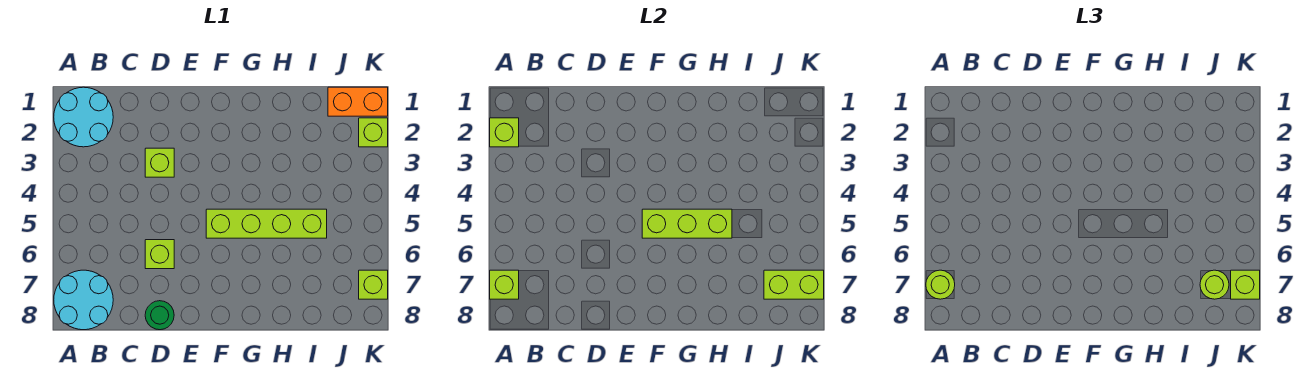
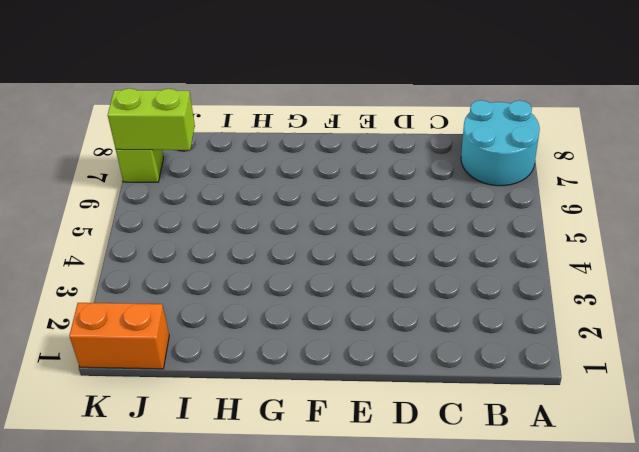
none -> cyan round brick A1:B2 level 1
none -> lime brick D3 level 1
none -> lime brick D6 level 1

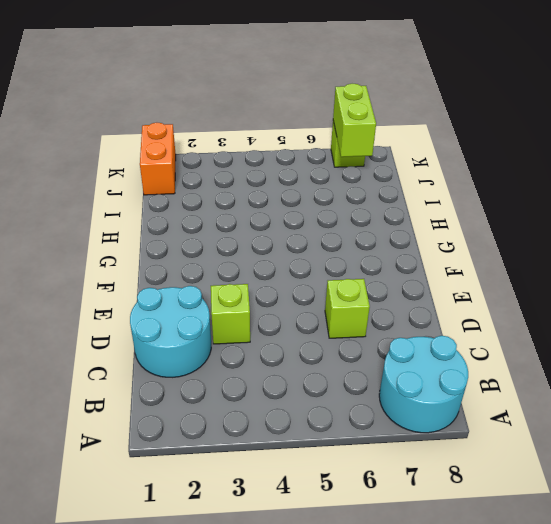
cyan round brick C1:D2 level 1 -> cyan round brick A1:B2 level 1
none -> green round brick D8 level 1
none -> lime brick F5:I5 level 1
none -> lime brick K2 level 1

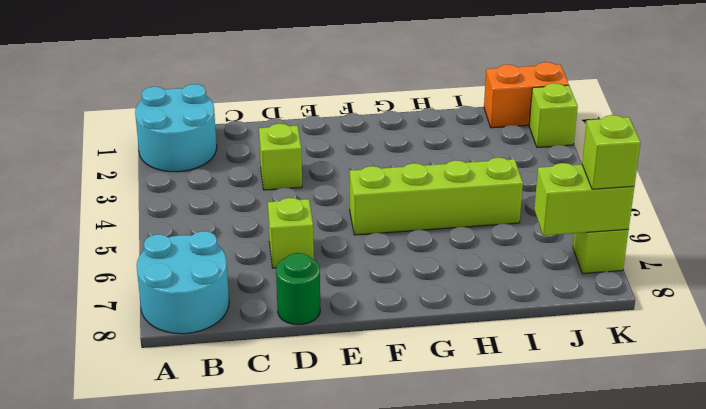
none -> lime brick A2 level 2
none -> lime brick A7 level 2
none -> lime brick F5:H5 level 2

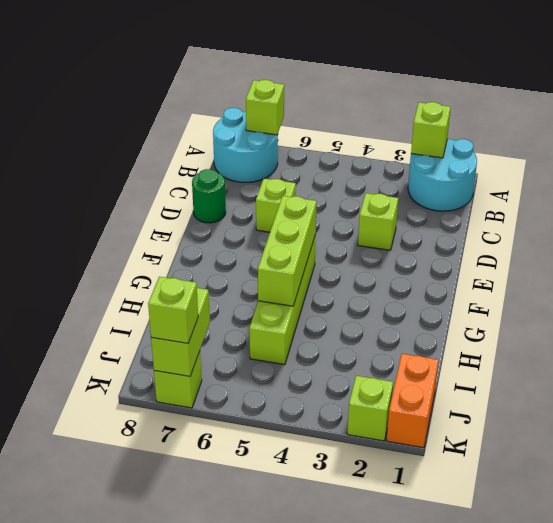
none -> lime round brick A7 level 3
none -> lime round brick J7 level 3

